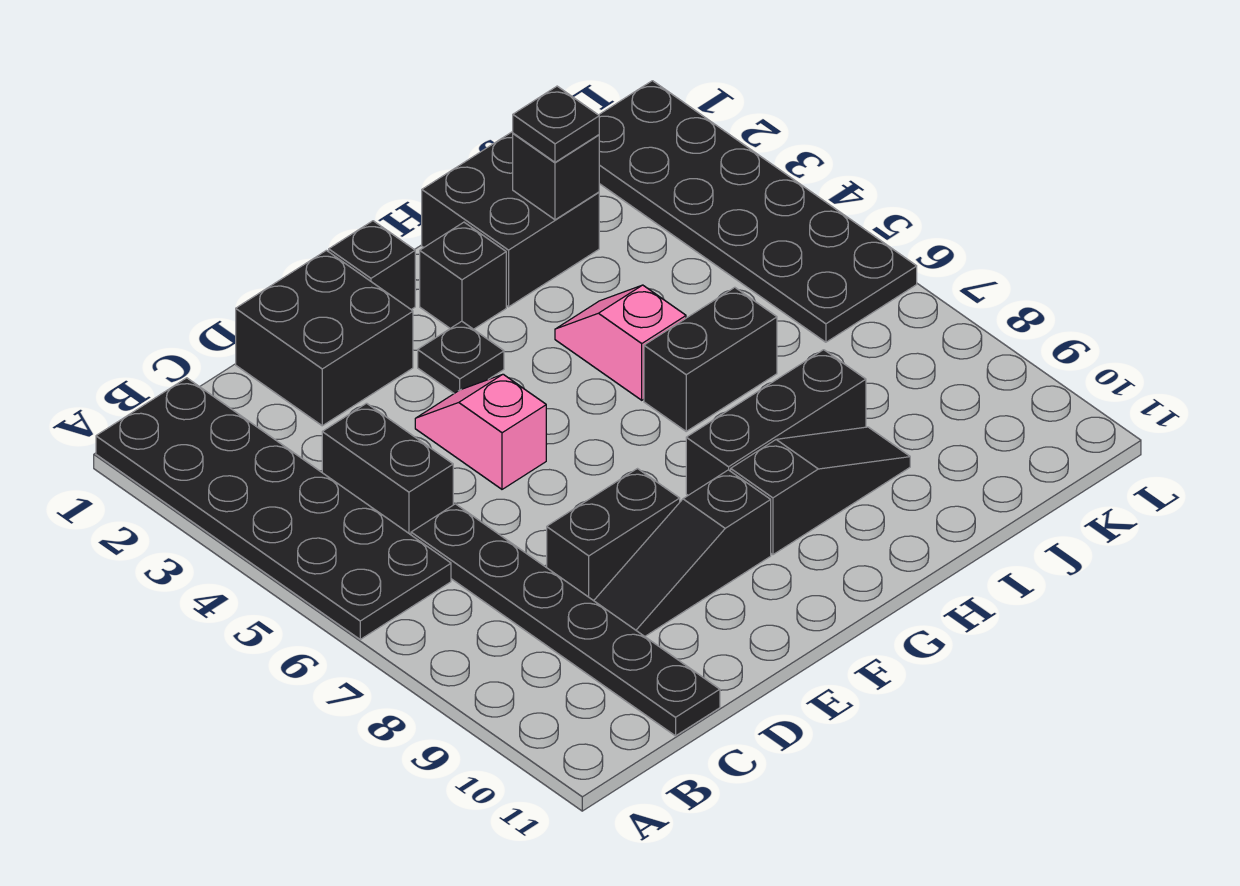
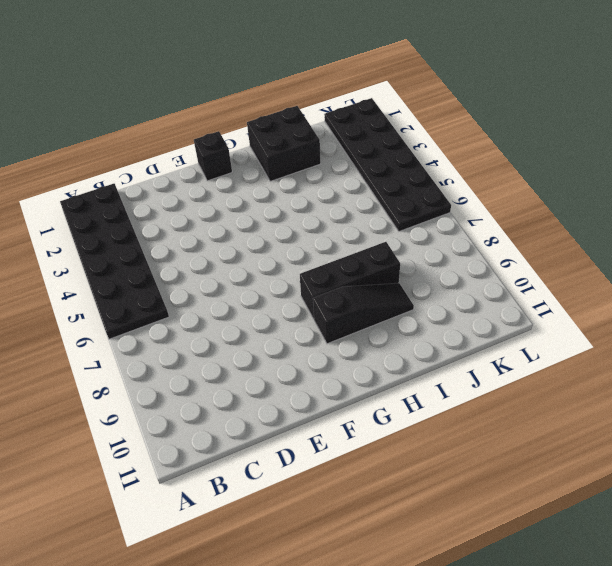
none -> black brick C4:C5 level 1
none -> black plate C6:C11 level 1
none -> black brick D1:E2 level 1

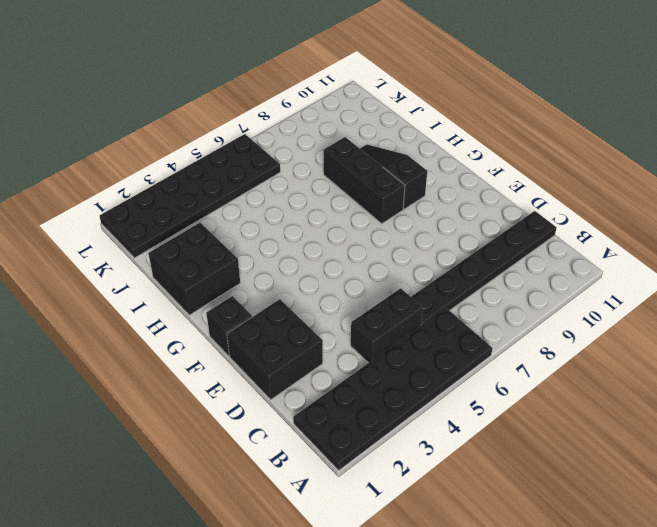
none -> black brick D8:E8 level 1
none -> black slope D9:F9 level 1 top F
none -> pink slope E4:E5 level 1 top 5

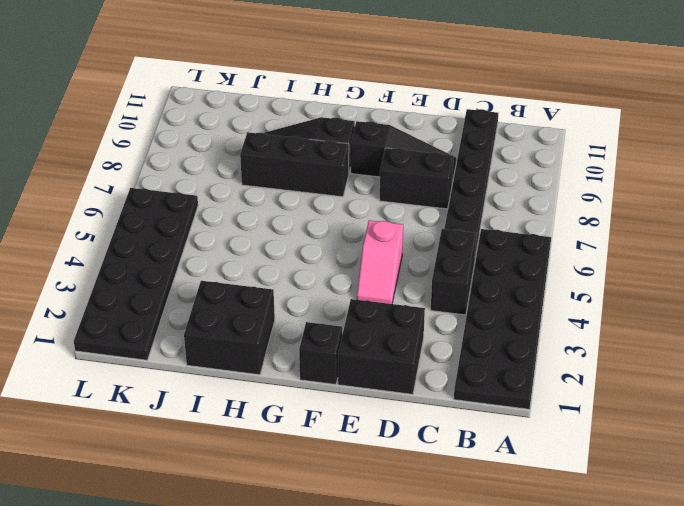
none -> black plate F3 level 1
none -> black brick G2 level 1
none -> pink slope H4:H5 level 1 top 5

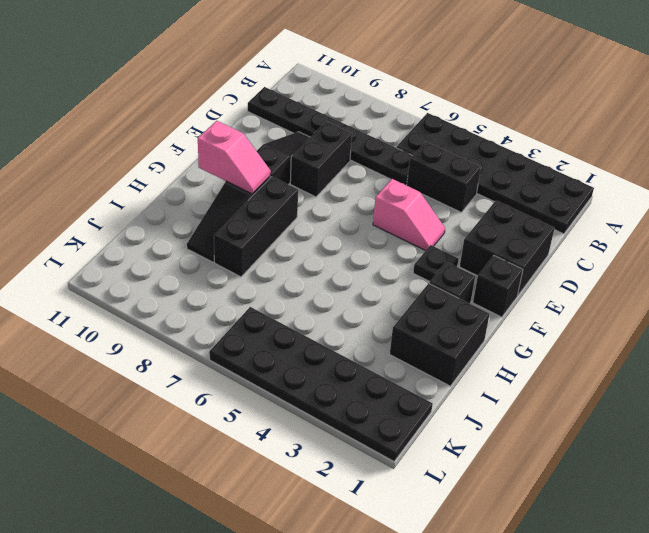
pink slope G9:G10 level 2 top 10 -> pink slope H4:H5 level 1 top 5
none -> black brick H6:I6 level 1
none -> black brick I2 level 2
none -> black plate I2 level 3

